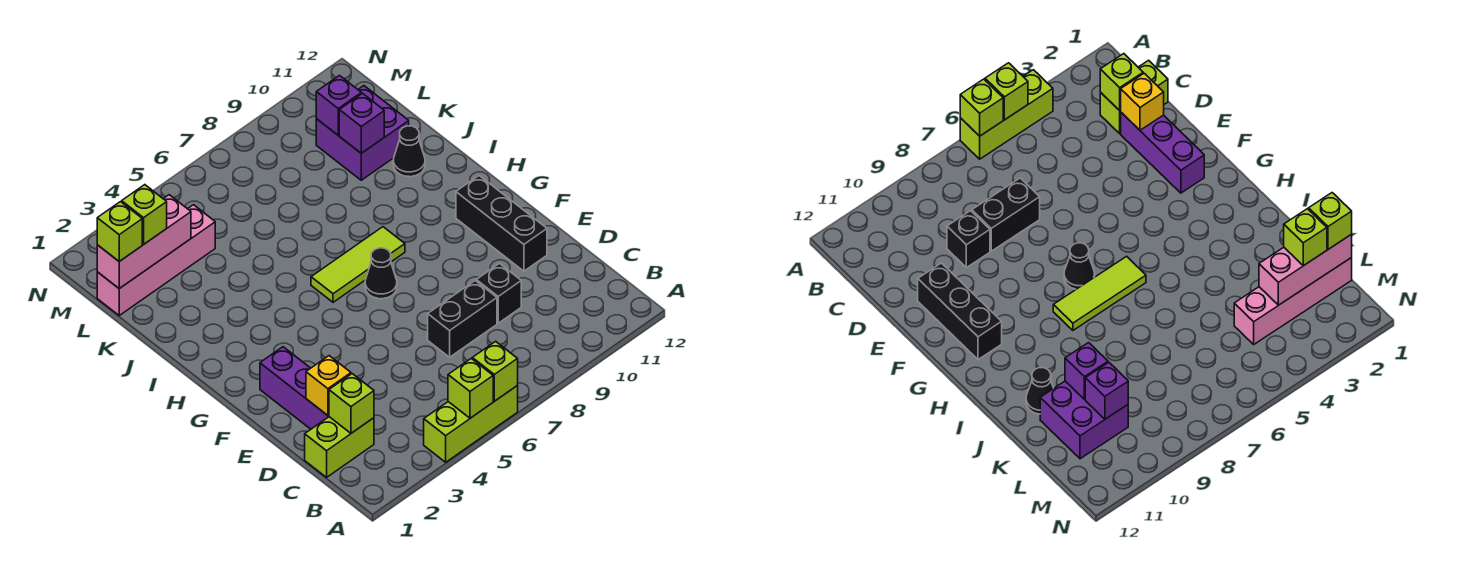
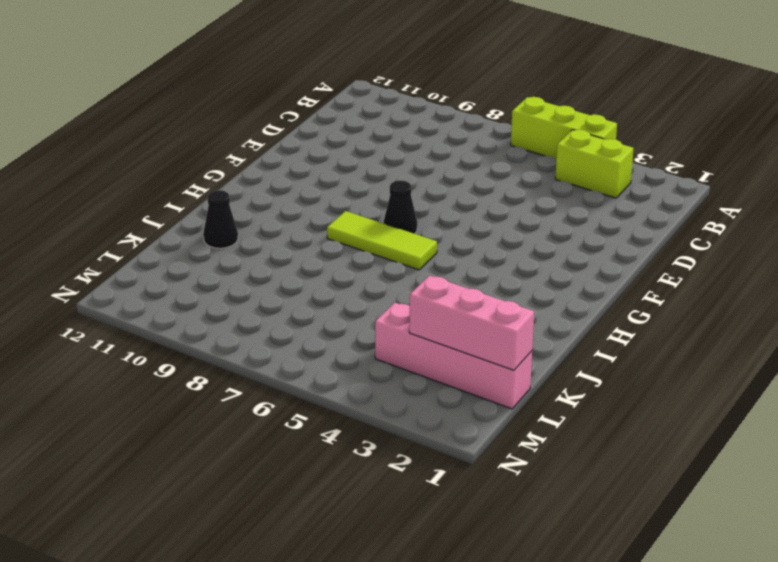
lime brick B3:B4 level 1 -> lime brick C1:C2 level 1
none -> purple brick D2:F2 level 1
none -> black brick D7:D8 level 1
none -> black brick D9 level 1

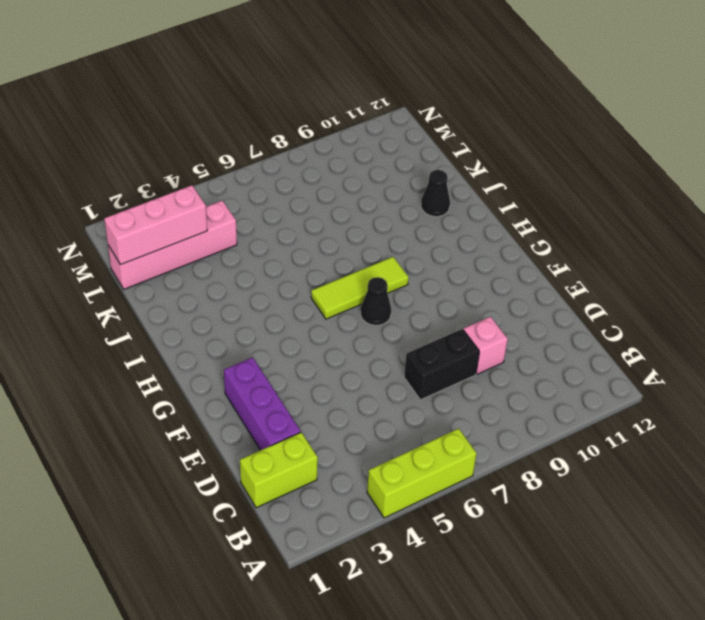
pink brick D9 level 1 -> black brick D9 level 1
none -> black brick E11:G11 level 1
none -> purple brick K10:L11 level 1
none -> lime brick A5 level 2

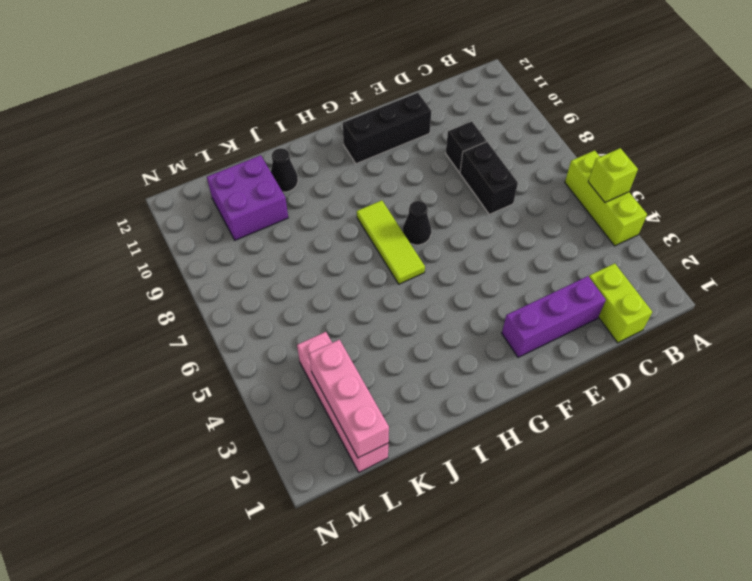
none -> lime brick A6 level 2
none -> lime brick C2 level 2
none -> yellow brick D2 level 2

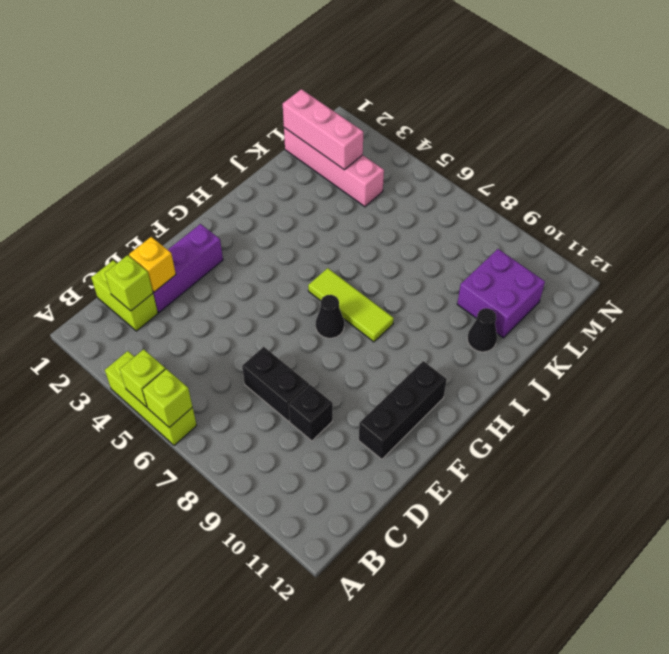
none -> purple brick K10 level 2
none -> purple brick L10 level 2
none -> lime brick L1 level 3

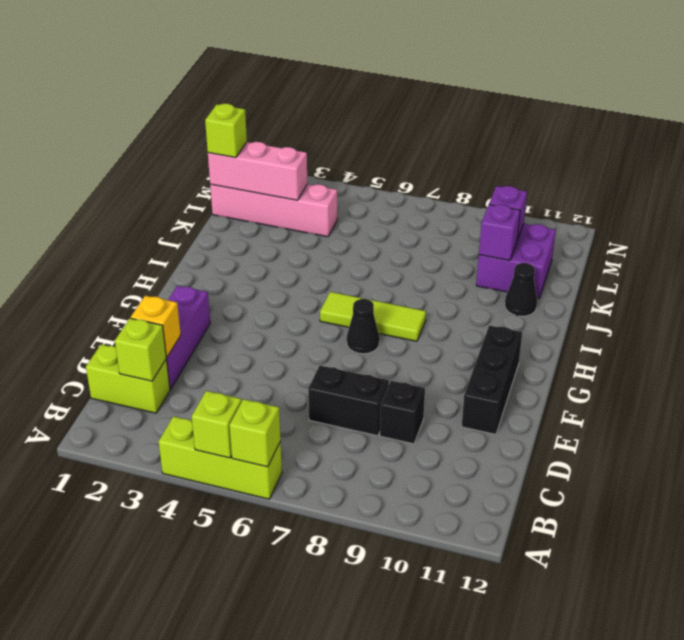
none -> lime brick L2 level 3

